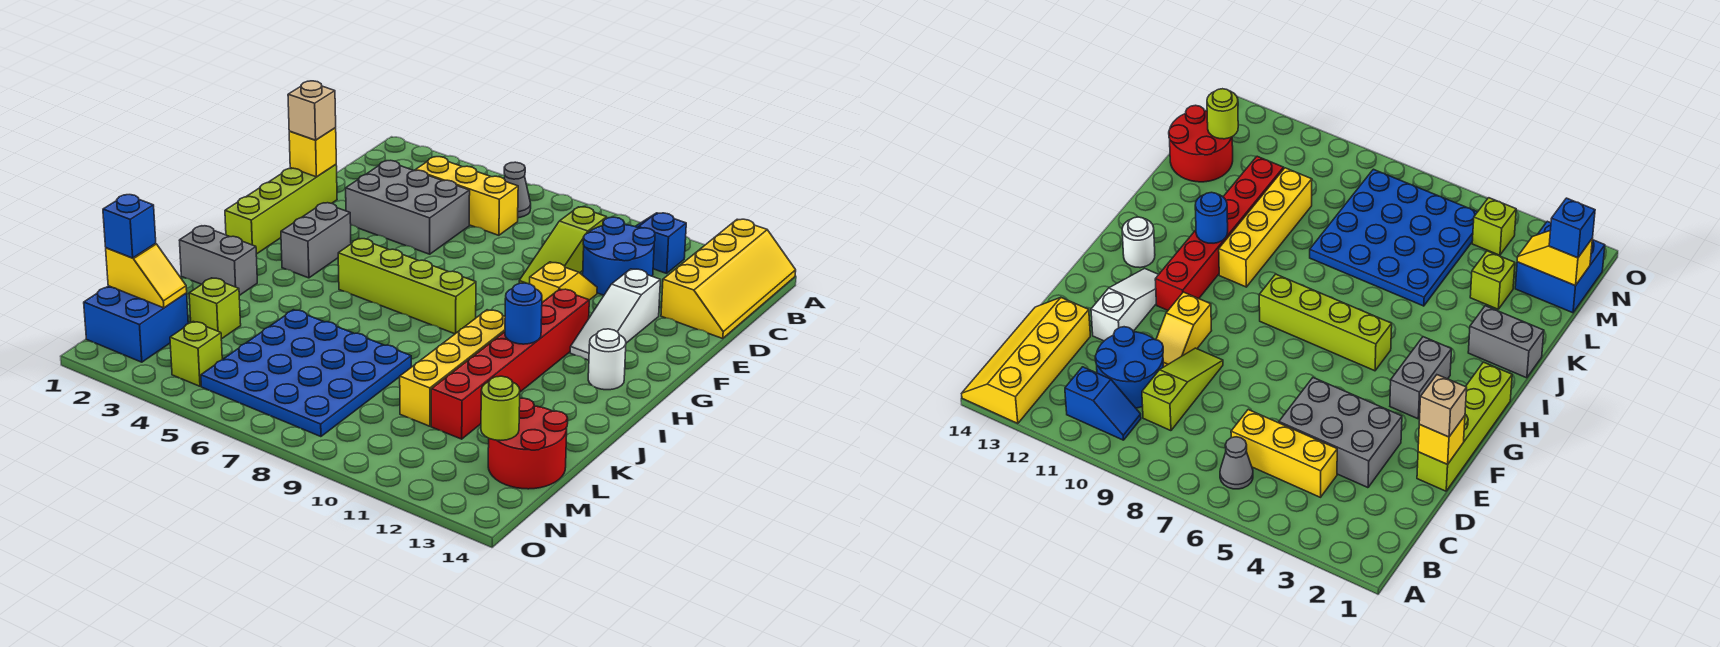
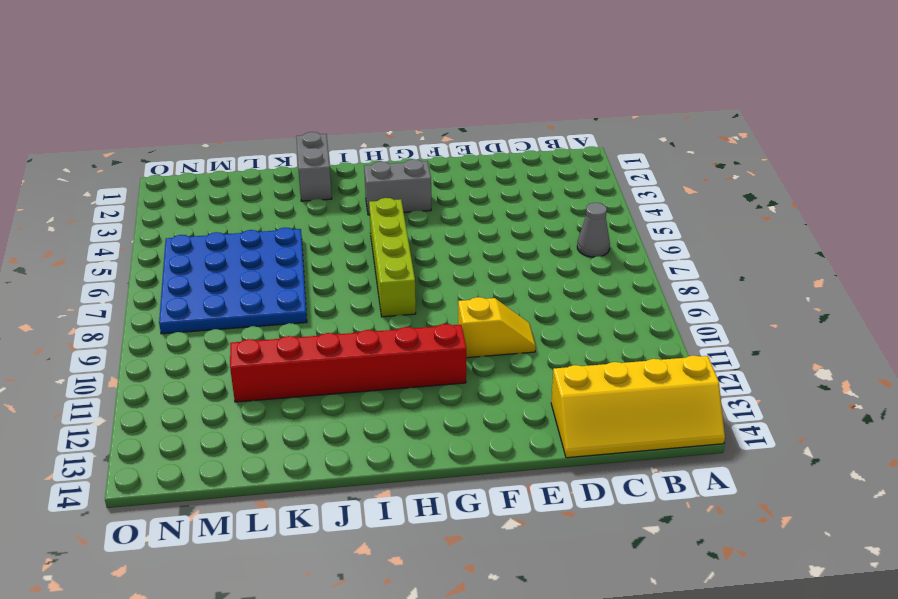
none -> blue slope B10:B11 level 1 top 11
none -> yellow brick C4:C6 level 1
none -> lime slope C9:E9 level 1 top C

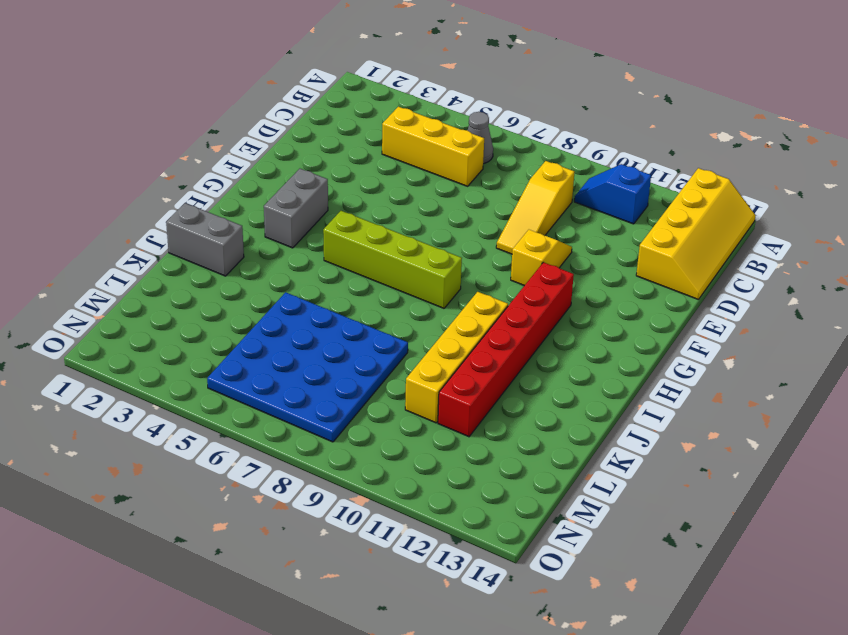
yellow slope C9:E9 level 1 top C -> lime slope C9:E9 level 1 top C
none -> blue round brick C10:D11 level 1
none -> grey brick D3:E5 level 1
none -> lime brick E1:H1 level 1

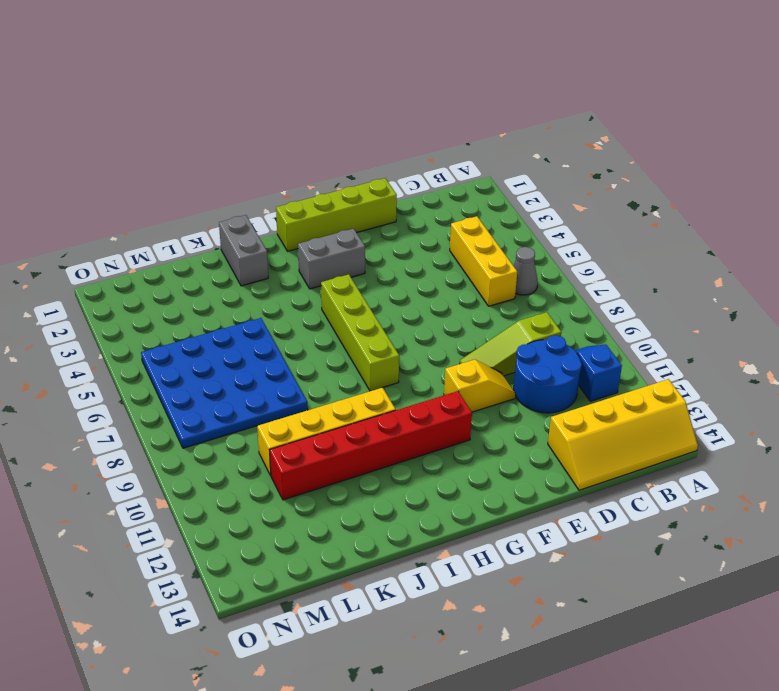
none -> grey brick D3:E5 level 1
none -> white slope E12:G12 level 1 top E
none -> white round brick H13 level 1

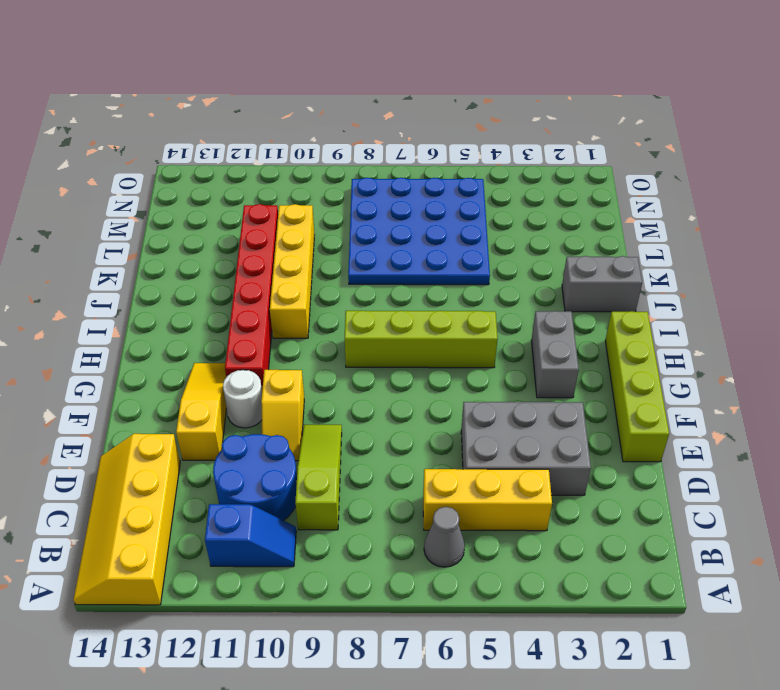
yellow slope E12:G12 level 1 top E -> white slope E12:G12 level 1 top E
white round brick F11 level 1 -> white round brick H13 level 1
none -> lime brick L3 level 1
none -> red round brick L13:M14 level 1
none -> blue brick M1:N2 level 1

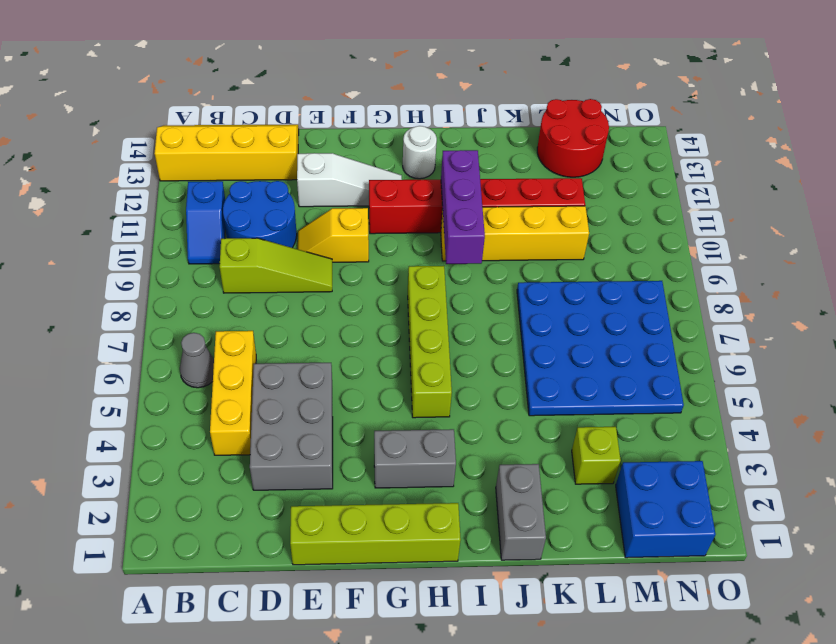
purple brick I9:I11 level 2 -> blue round brick I11 level 2
none -> lime brick N4 level 1
none -> yellow brick E1 level 2
none -> yellow slope M1:M2 level 2 top 1

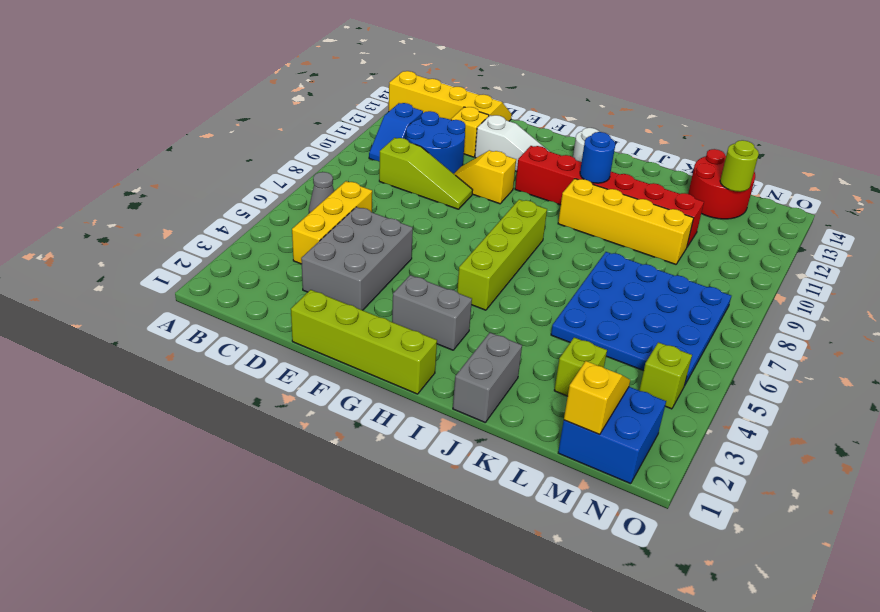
yellow brick D12 level 1 -> yellow brick E1 level 2
none -> tan brick E1 level 3
none -> blue brick M1 level 3

